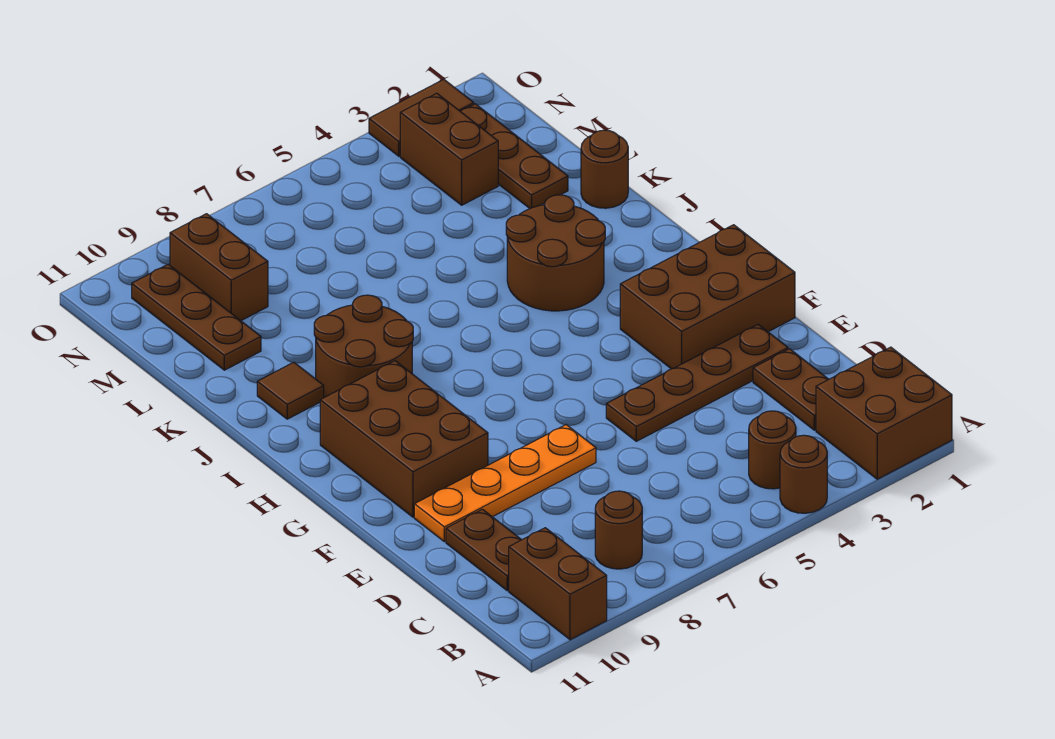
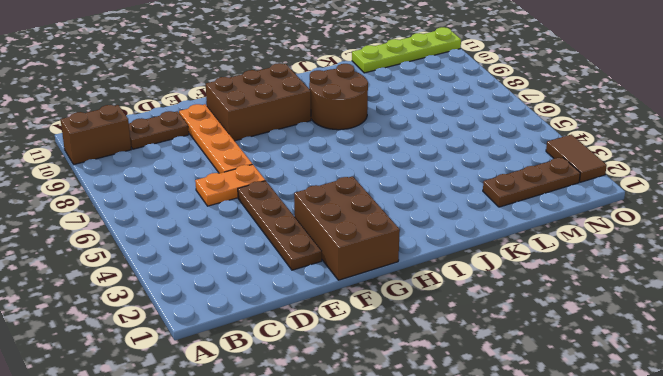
orange plate D6:E6 level 1 -> none
lime plate L11:O11 level 1 -> none
none -> brown brick A1:B2 level 1
none -> brown round brick A4 level 1
none -> brown round brick B4 level 1

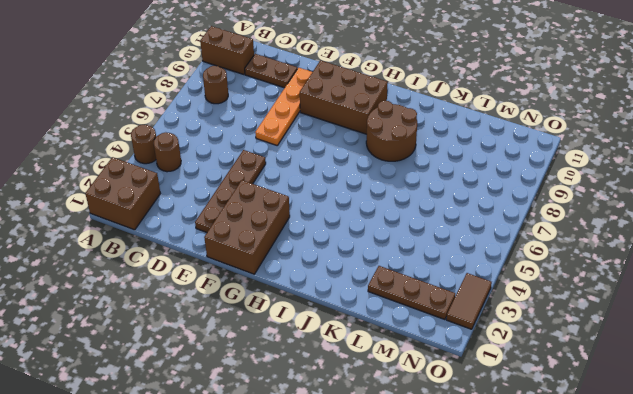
none -> brown plate C2:D2 level 1
none -> brown round brick I3:J4 level 1
none -> brown tile J10 level 1

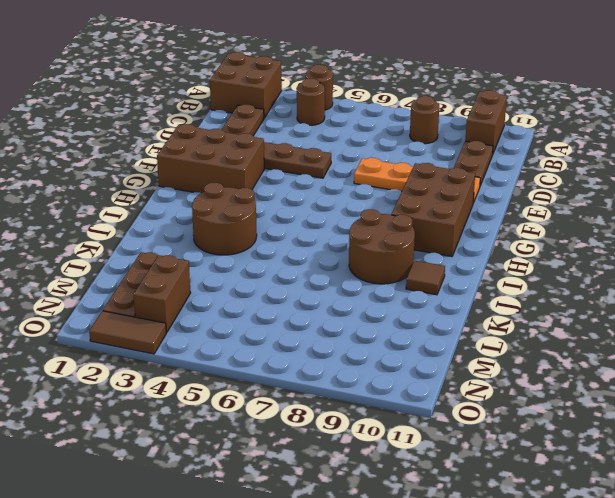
none -> brown round brick K1 level 1
none -> brown plate L10:N10 level 1
none -> brown brick M9:N9 level 1

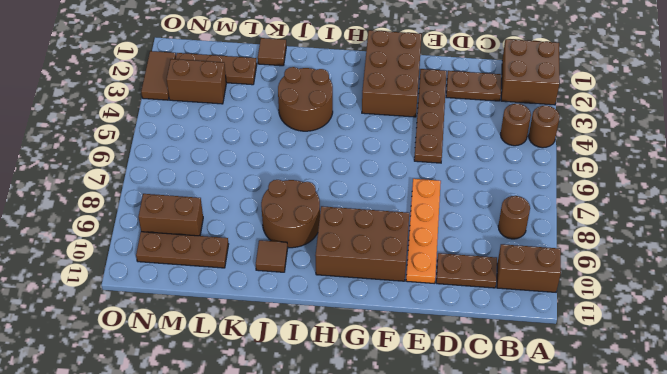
brown tile K1 level 1 -> brown round brick K1 level 1

